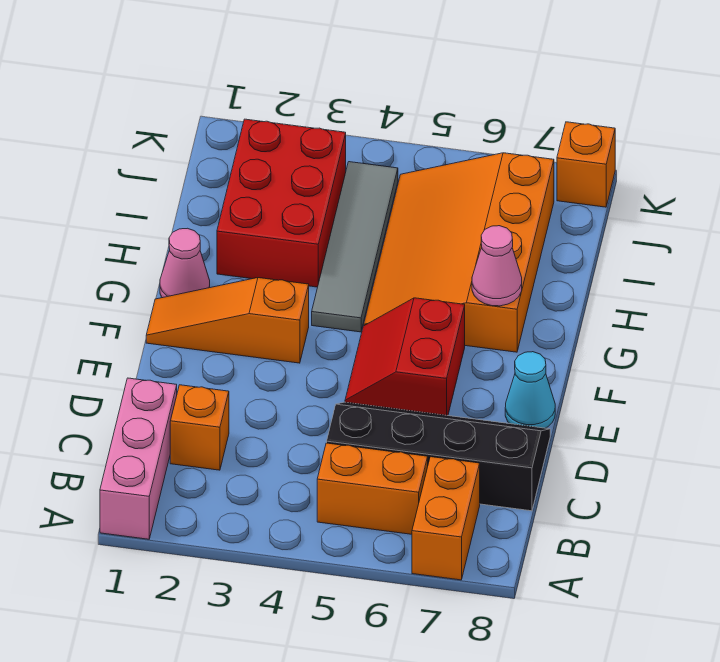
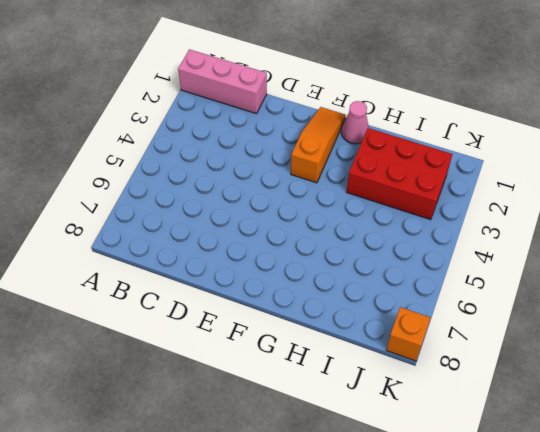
none -> orange brick A7:B7 level 1
none -> orange brick B5:B6 level 1
none -> orange brick C2 level 1

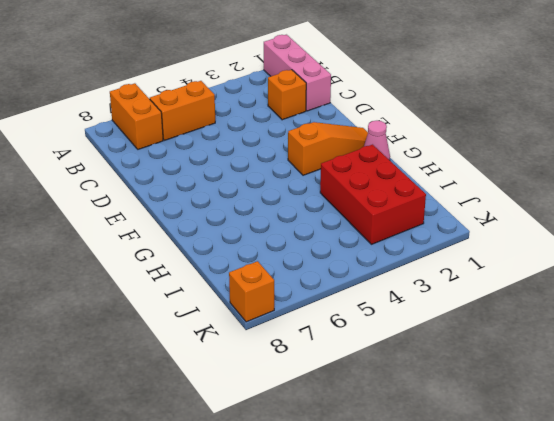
none -> black slope C5:D8 level 1 top C
none -> red slope E5:F6 level 1 top 6
none -> cyan cone E8 level 1

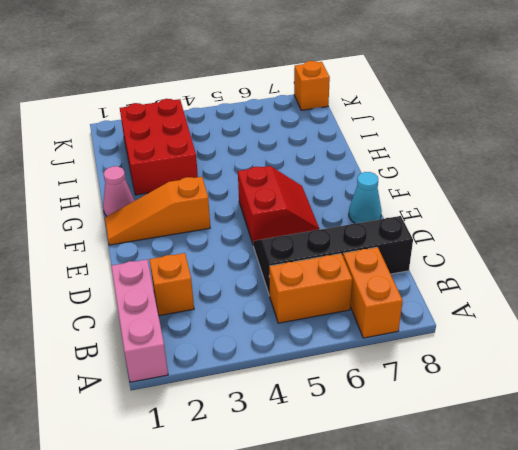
red slope E5:F6 level 1 top 5 -> red slope E5:F6 level 1 top 6
none -> grey tile G4:J4 level 1
none -> orange slope G5:J7 level 1 top 7
none -> pink cone G7 level 2

